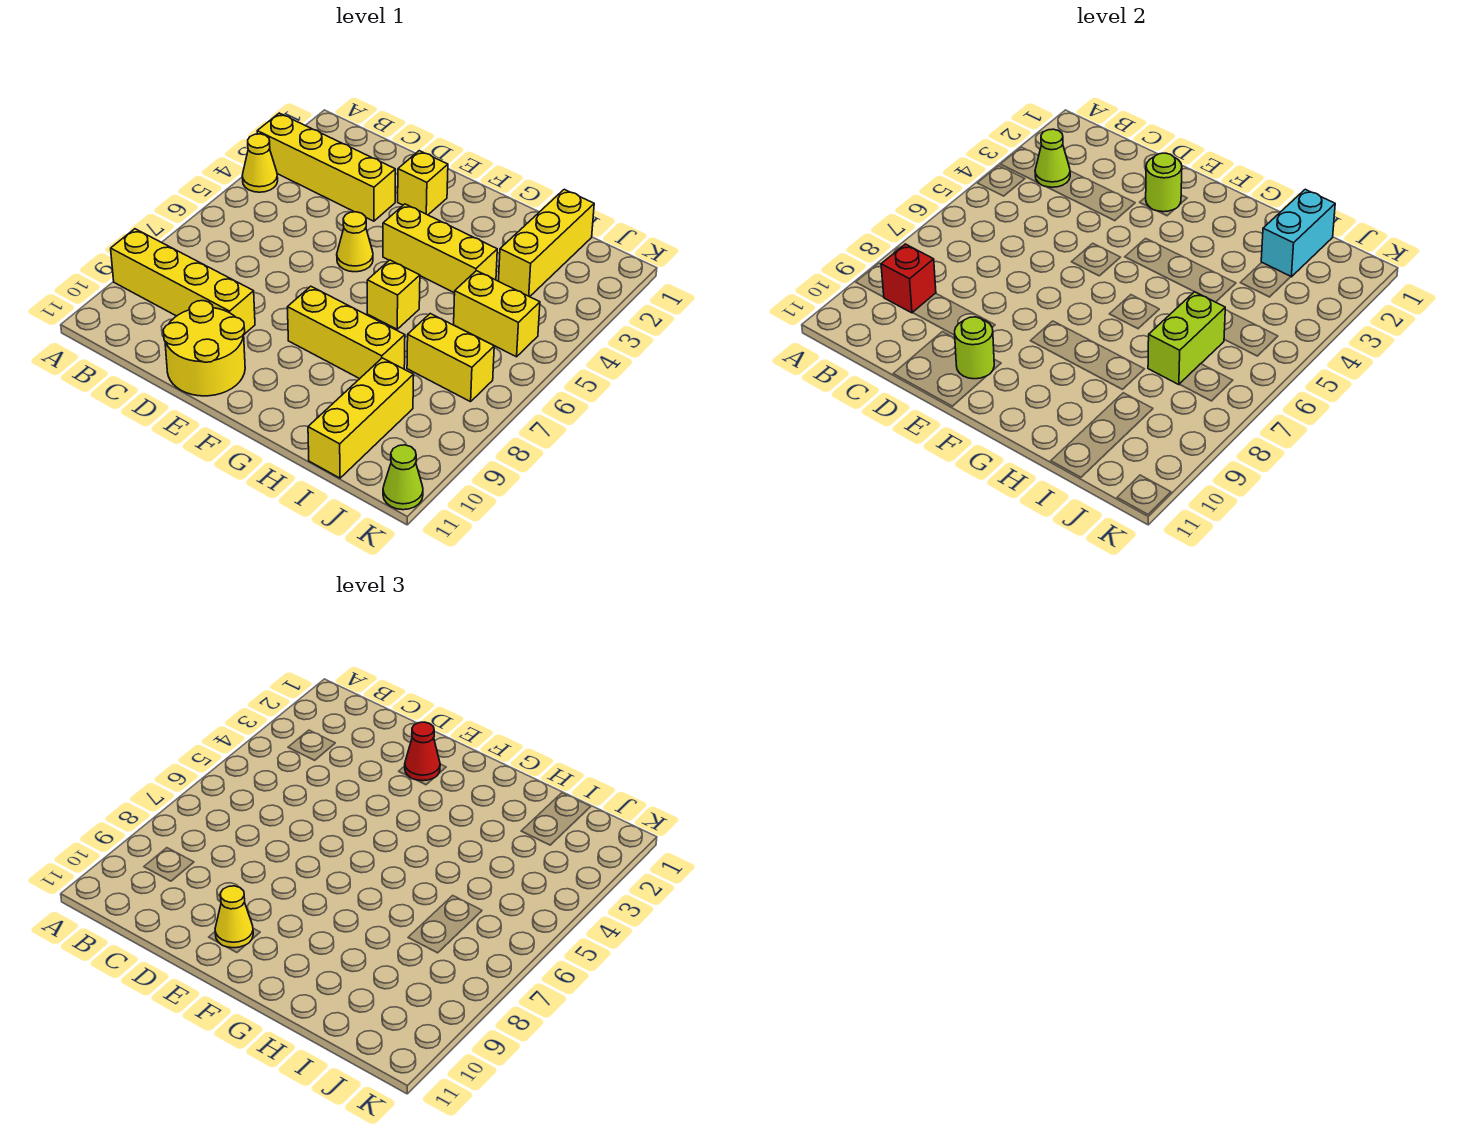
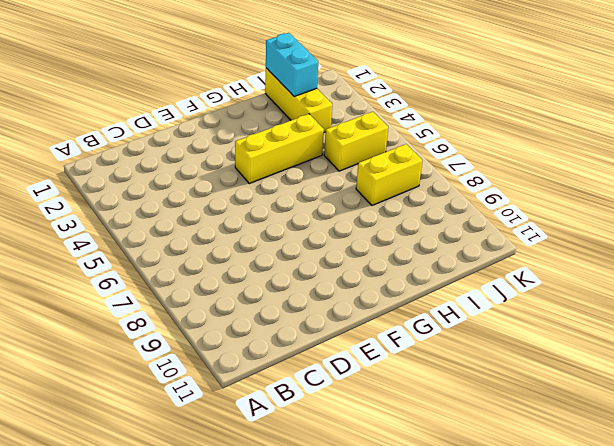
none -> yellow brick A3:D3 level 1
none -> yellow cone A4 level 1
none -> yellow brick A9:D9 level 1

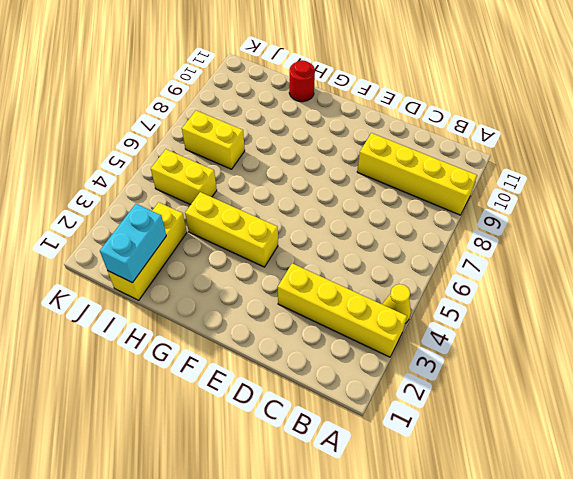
red round brick H11 level 1 -> none
none -> yellow round brick D10:E11 level 1
none -> yellow brick E2 level 1
none -> yellow cone E5 level 1

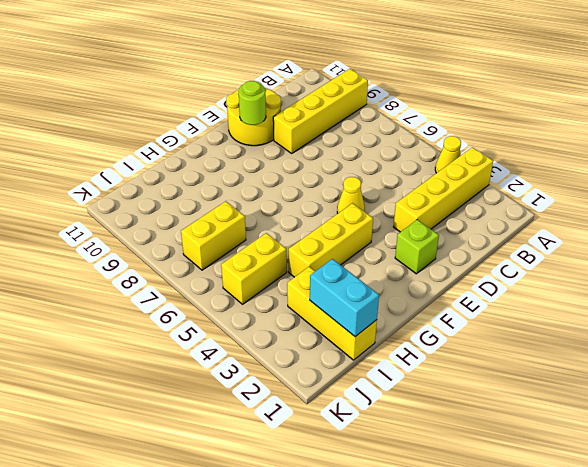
lime brick E2 level 1 -> yellow brick E2 level 1
none -> yellow brick F8:H8 level 1
none -> yellow brick G6 level 1
none -> yellow brick I9:I11 level 1

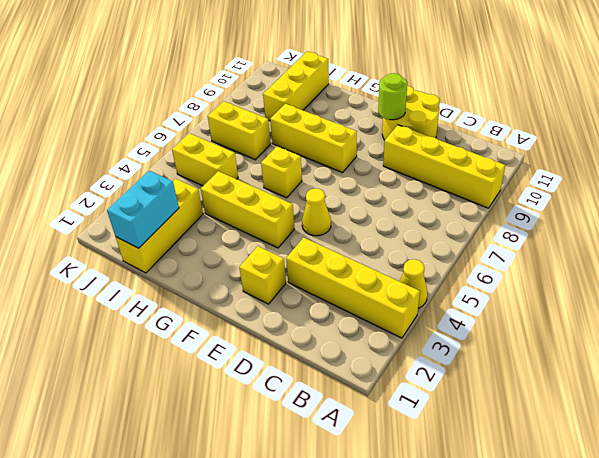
none -> lime cone K11 level 1
none -> lime cone B3 level 2
none -> red brick B9 level 2

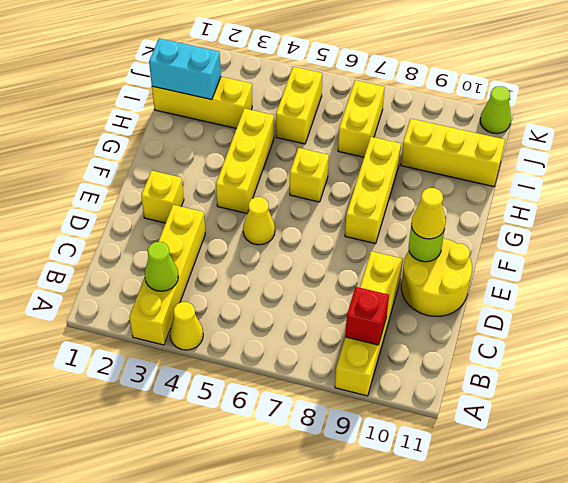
none -> lime round brick E2 level 2
none -> lime brick I6:I7 level 2
none -> red cone E2 level 3

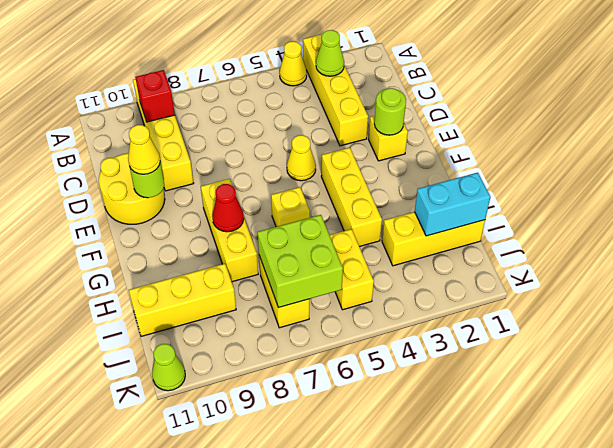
red cone G8 level 2 -> red cone E2 level 3
lime brick I6:J7 level 2 -> lime brick I6:I7 level 2

